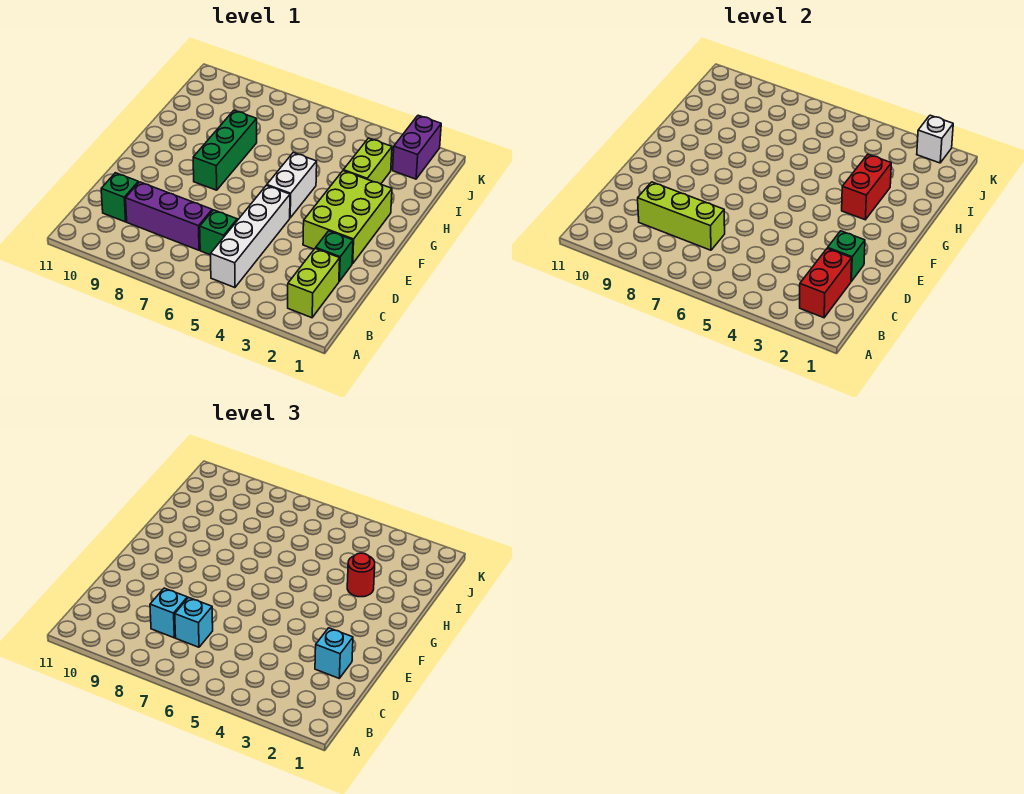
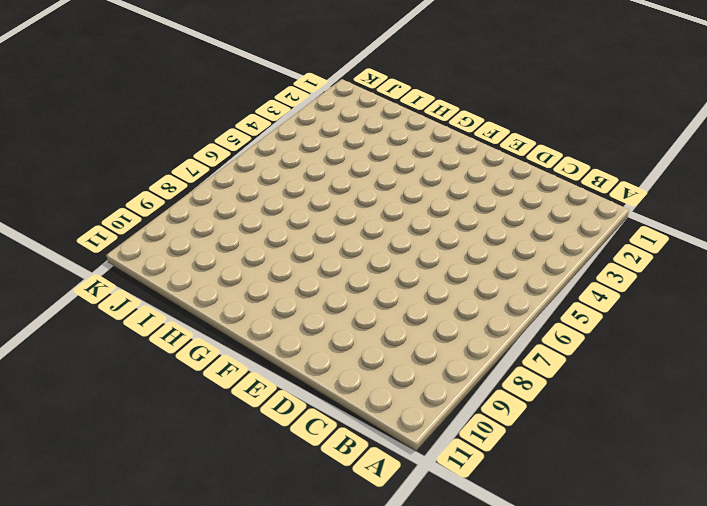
none -> lime brick B2:C2 level 1
none -> white brick B5:E5 level 1
none -> green brick C6 level 1

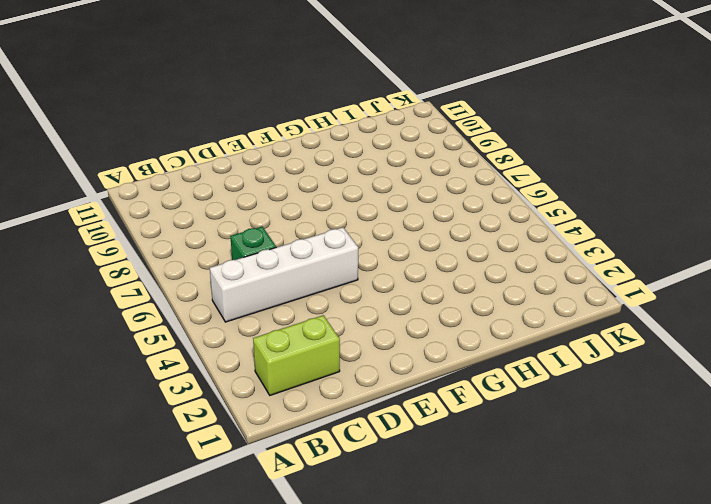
none -> purple brick C7:C9 level 1
none -> green brick C10 level 1
none -> green brick D2 level 1

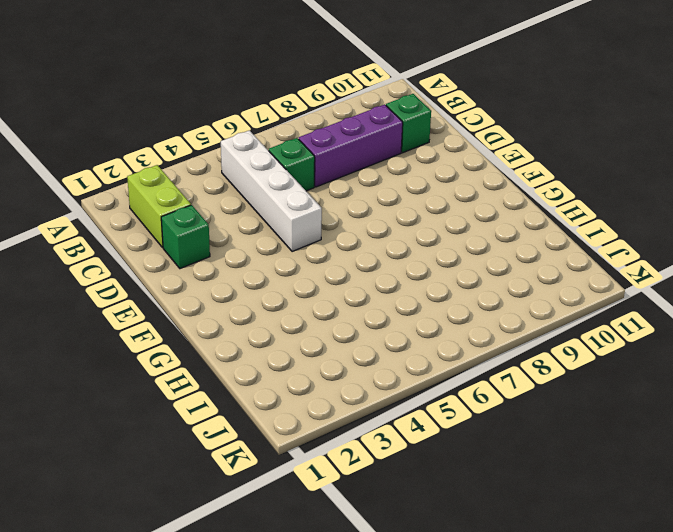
none -> lime brick E2:G3 level 1
none -> white brick F5:G5 level 1
none -> green brick F8:H8 level 1

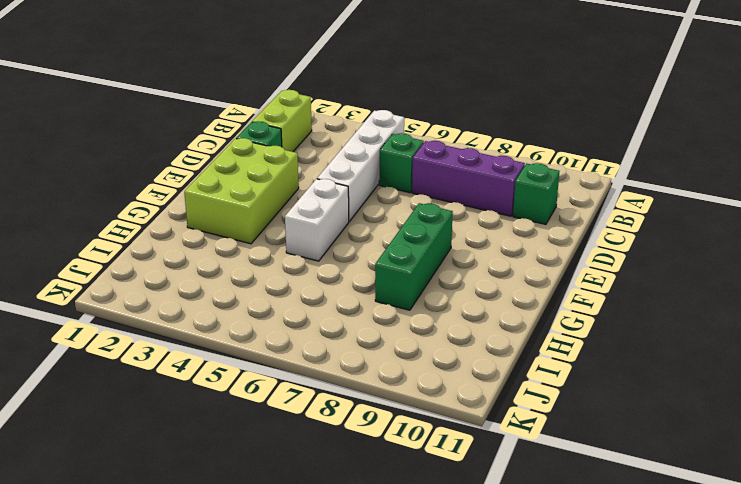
none -> lime brick H3:I3 level 1
none -> purple brick J2:K2 level 1
none -> red brick B2:C2 level 2

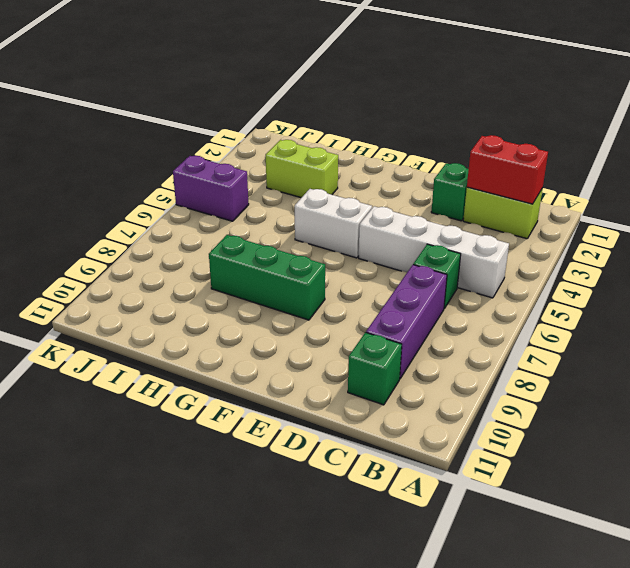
purple brick J5:K5 level 1 -> purple brick J2:K2 level 1
none -> lime brick E2:G3 level 1
none -> lime brick C7:C9 level 2
none -> green brick D2 level 2

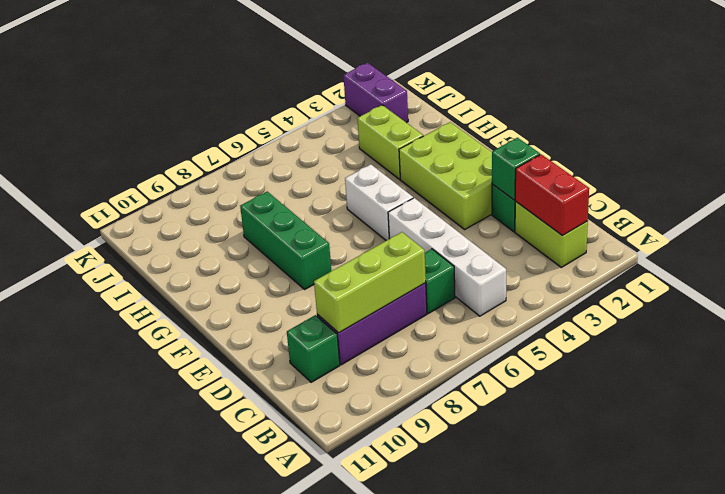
none -> red brick G3:H3 level 2
none -> white brick K2 level 2
none -> cyan brick C7 level 3

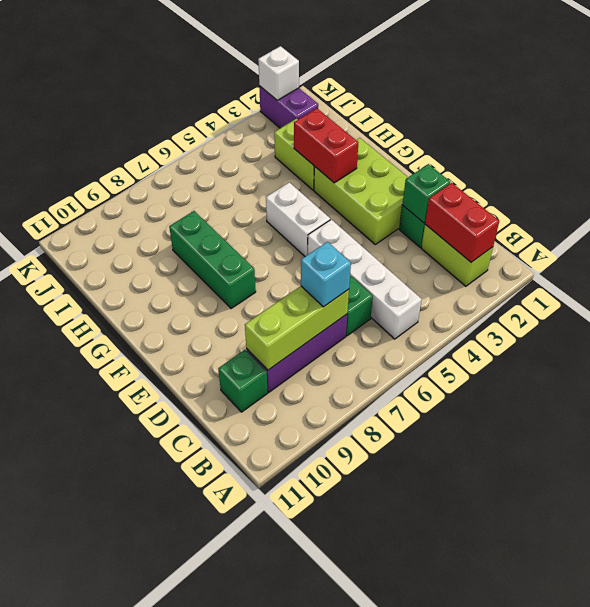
none -> cyan brick C8 level 3
none -> cyan brick D2 level 3
none -> red round brick H3 level 3

